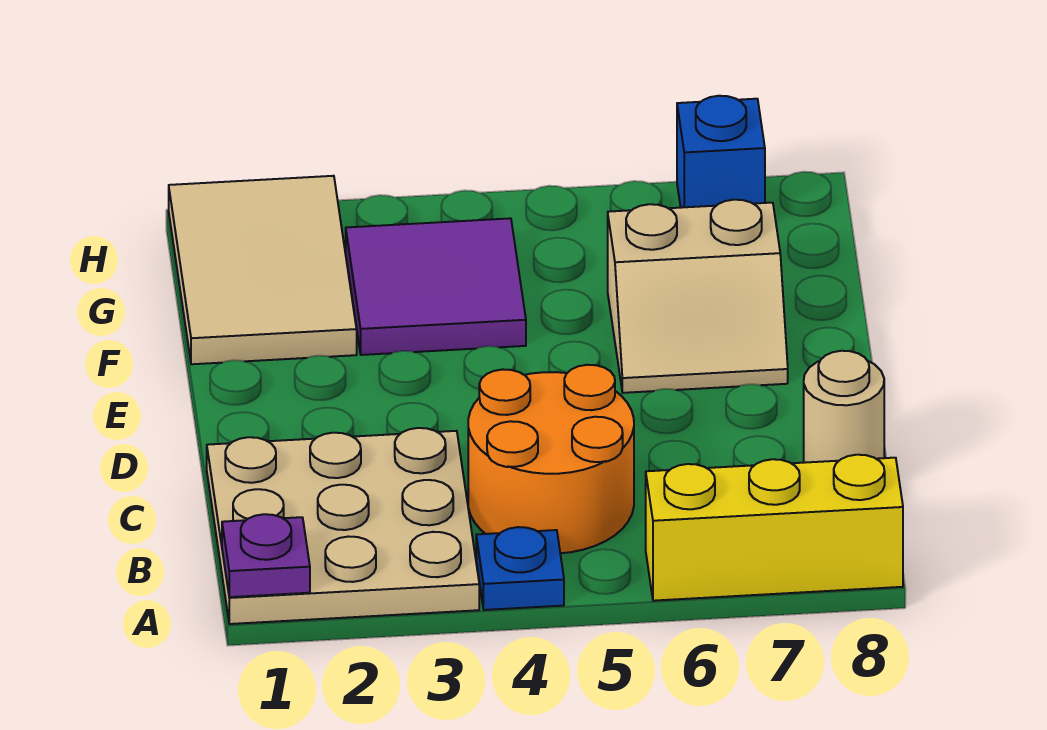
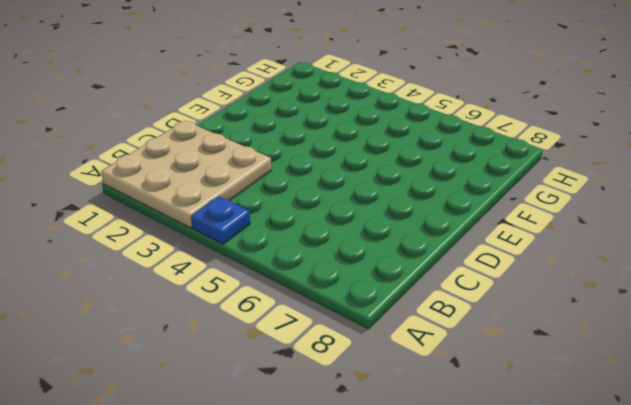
none -> yellow brick A6:A8 level 1
none -> orange round brick B4:C5 level 1

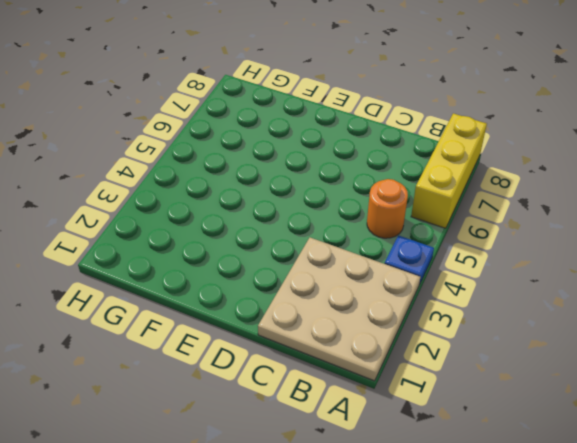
orange round brick B5 level 1 -> orange round brick B4:C5 level 1
none -> tan round brick C8 level 1
none -> tan slope E6:F7 level 1 top F

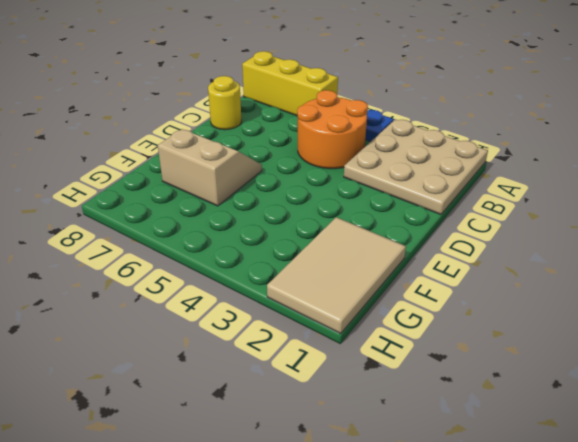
yellow round brick C8 level 1 -> tan round brick C8 level 1
none -> purple tile F3:G4 level 1
none -> blue brick H7 level 1

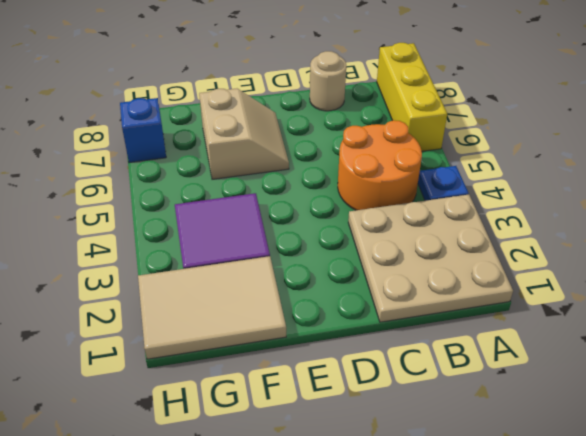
none -> purple plate A1 level 2

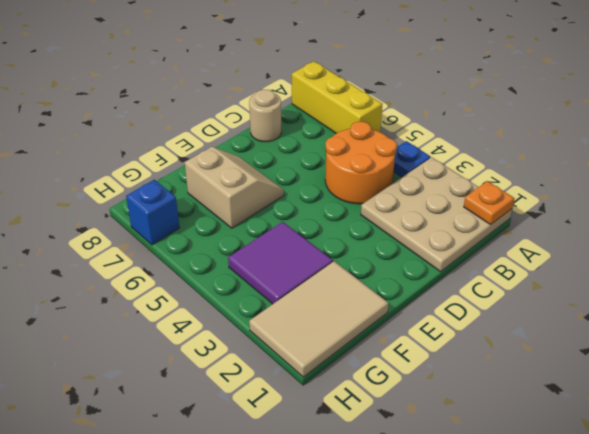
orange plate A1 level 2 -> purple plate A1 level 2

